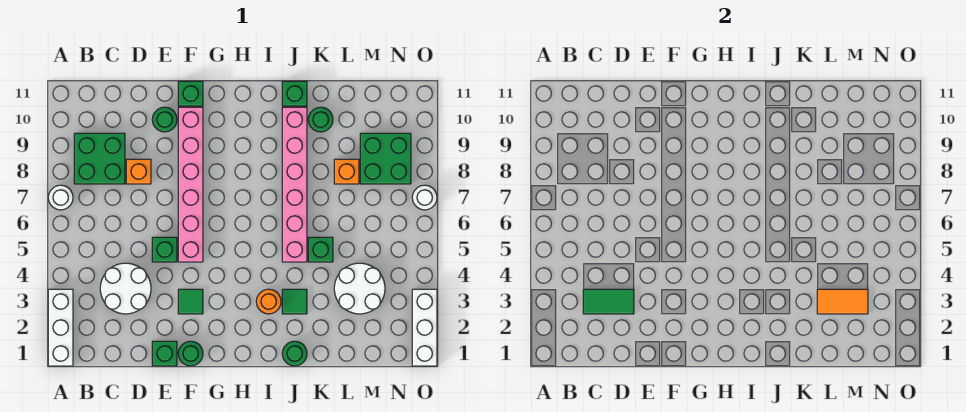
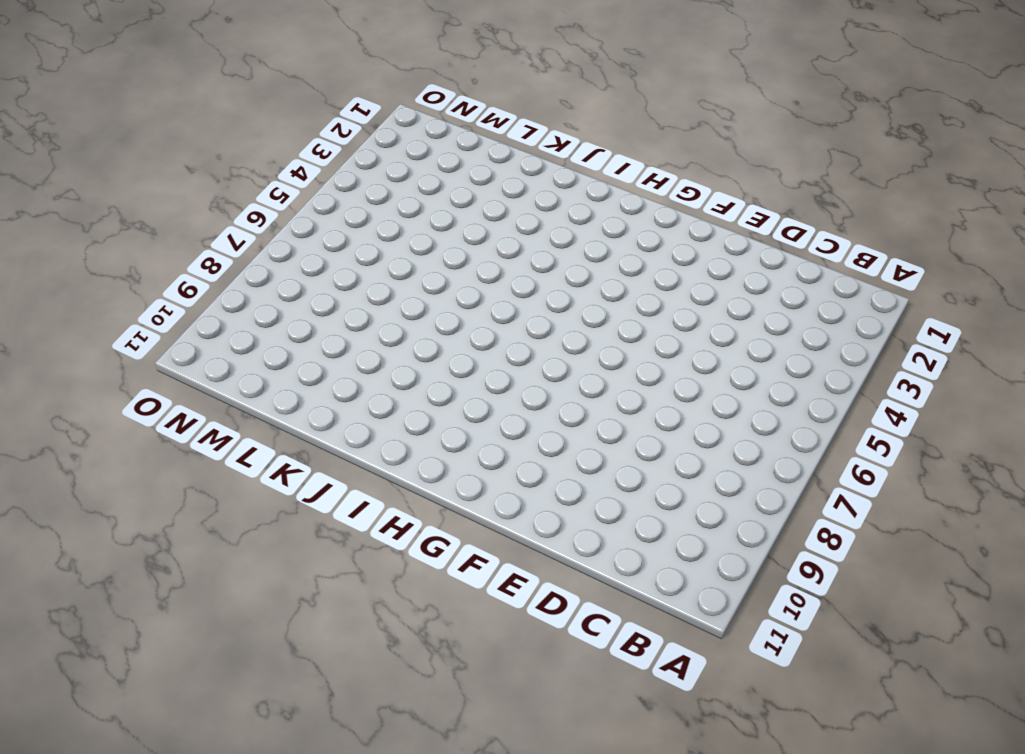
none -> white brick A1:A3 level 1
none -> white round brick A7 level 1
none -> green brick B8:C9 level 1

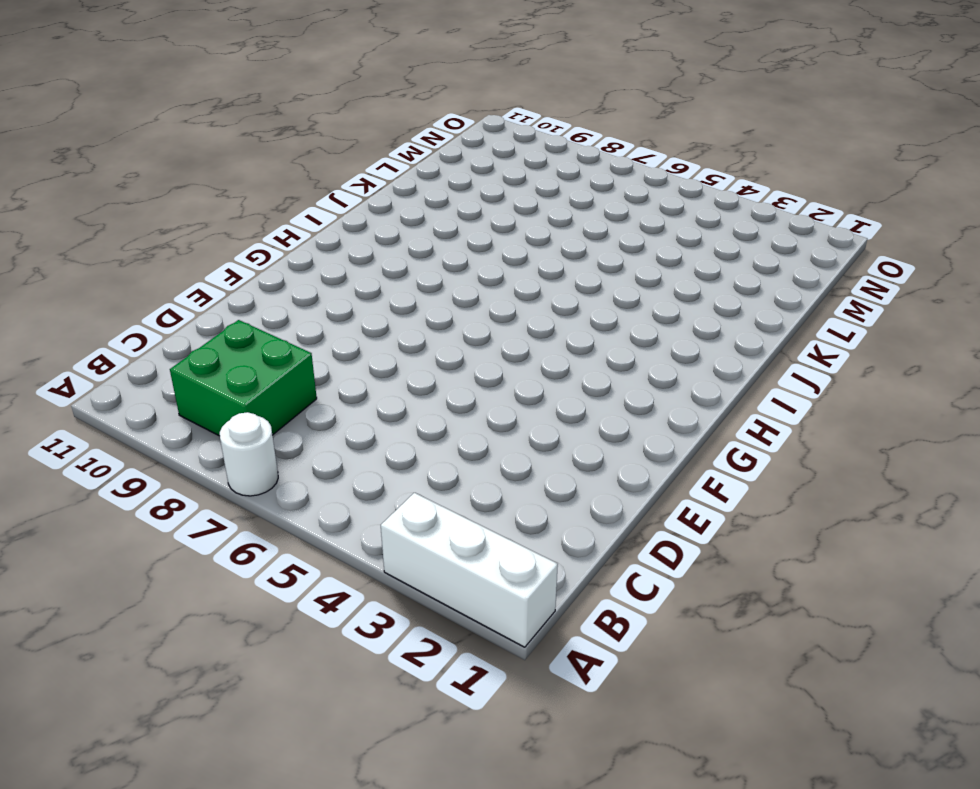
none -> white round brick C3:D4 level 1
none -> orange brick D8 level 1
none -> green brick E1 level 1

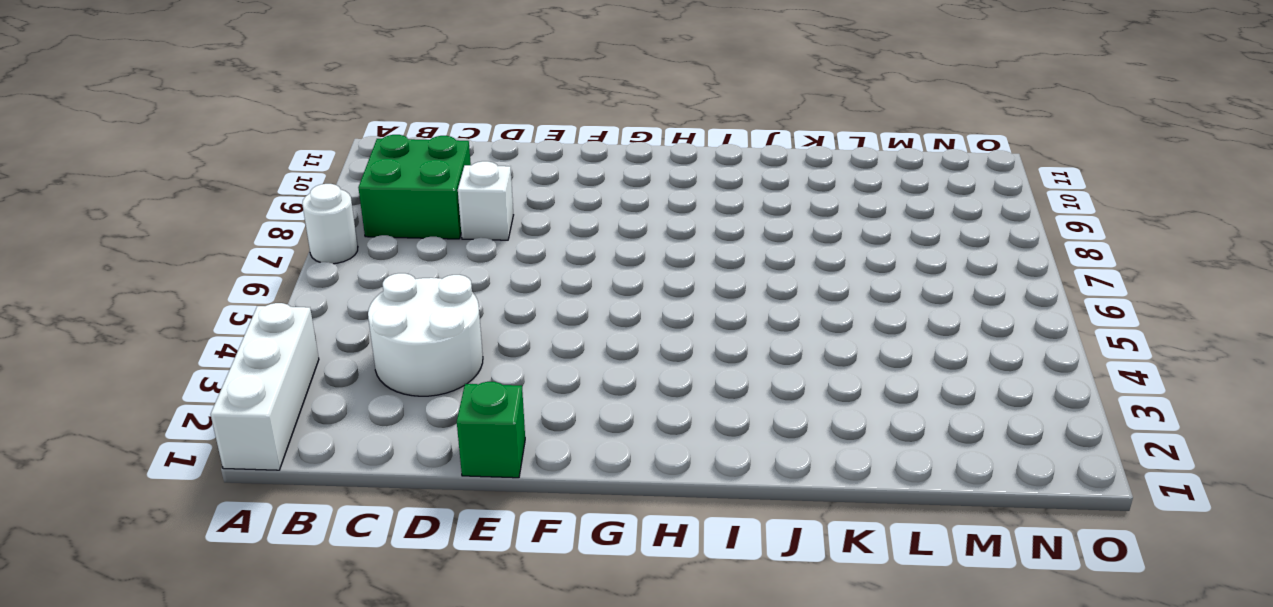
white brick D8 level 1 -> orange brick D8 level 1
none -> green brick E5 level 1
none -> green round brick E10 level 1
none -> green round brick F1 level 1

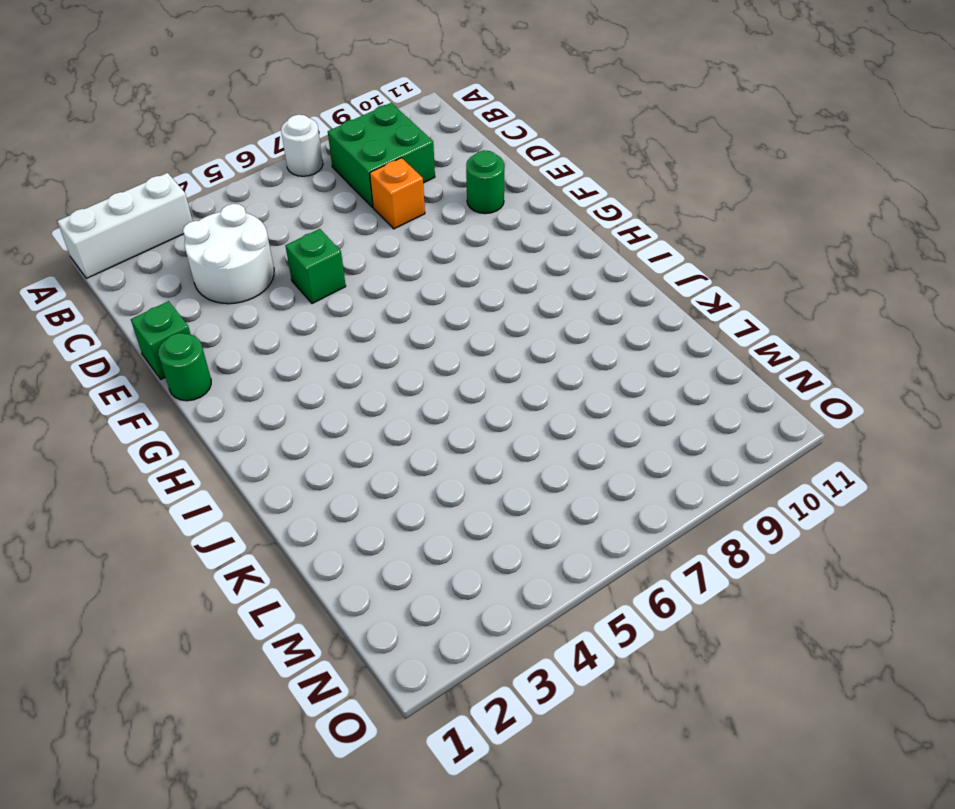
none -> green tile F3 level 1
none -> pink brick F5:F10 level 1
none -> green brick F11 level 1

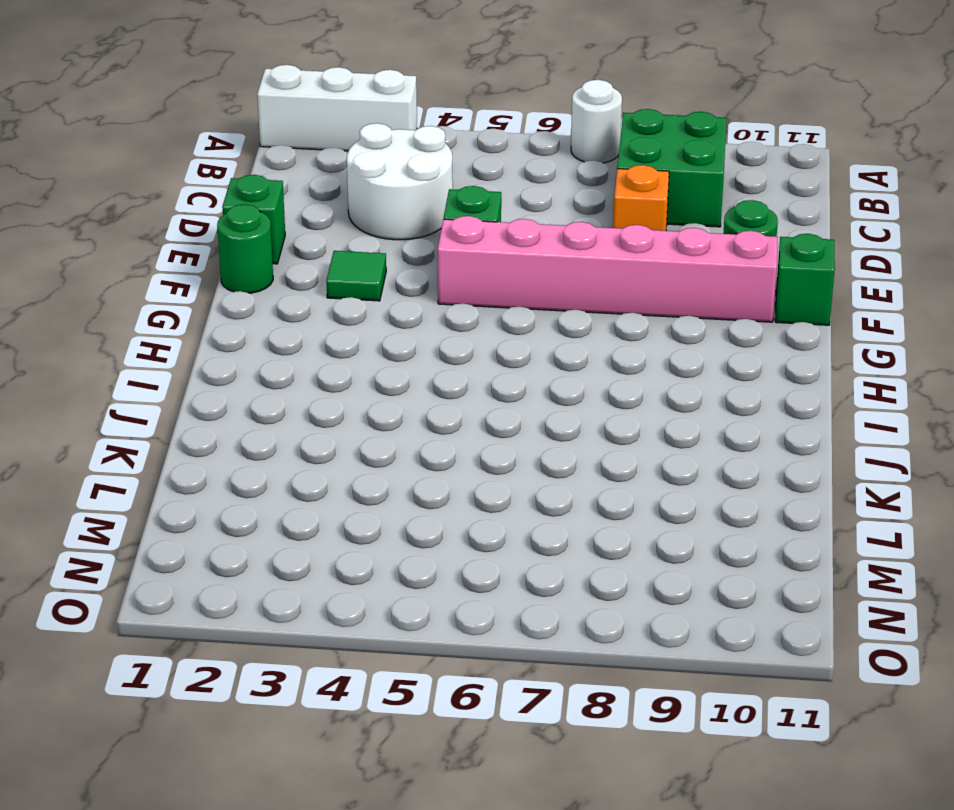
none -> orange round brick I3 level 1
none -> green round brick J1 level 1
none -> green tile J3 level 1

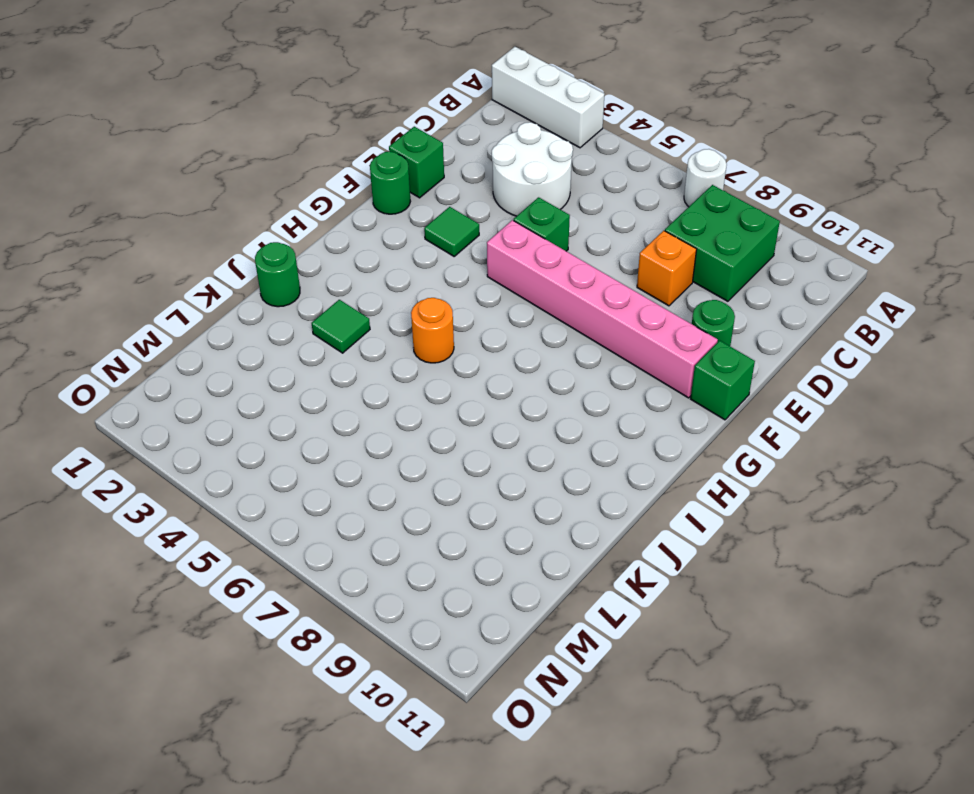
orange round brick I5 level 1 -> orange round brick I3 level 1
none -> pink brick J5:J10 level 1
none -> green brick J11 level 1
none -> green brick K5 level 1

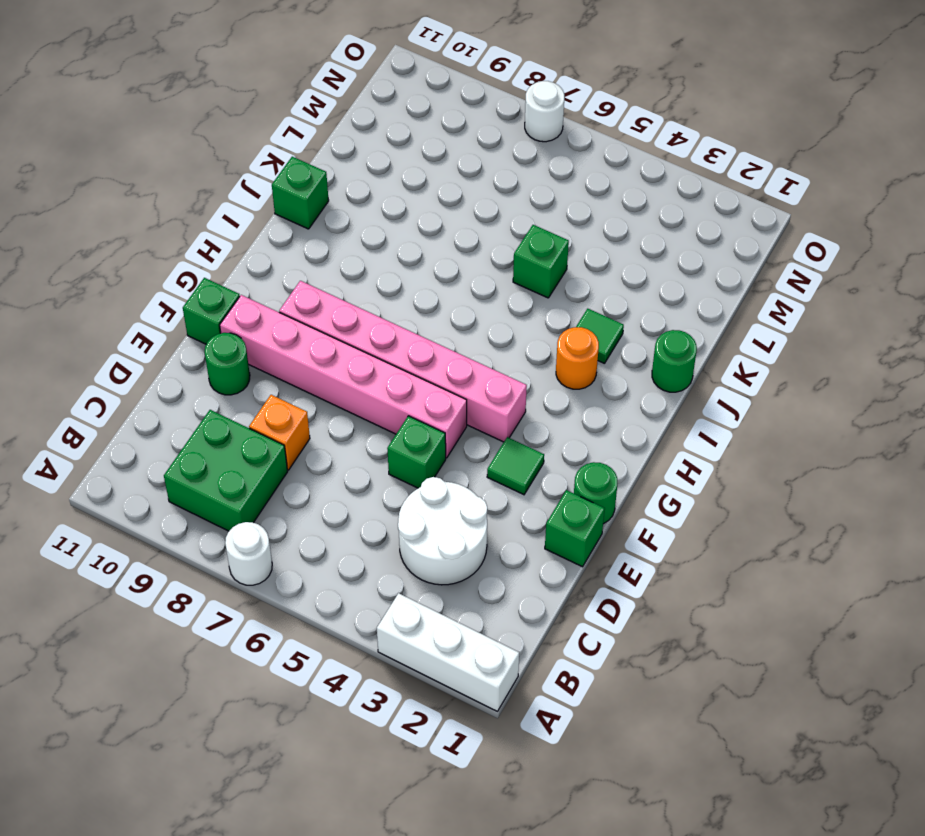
pink brick G4:G9 level 1 -> pink brick J5:J10 level 1
none -> green round brick K10 level 1
none -> white round brick L3:M4 level 1
none -> orange brick L8 level 1

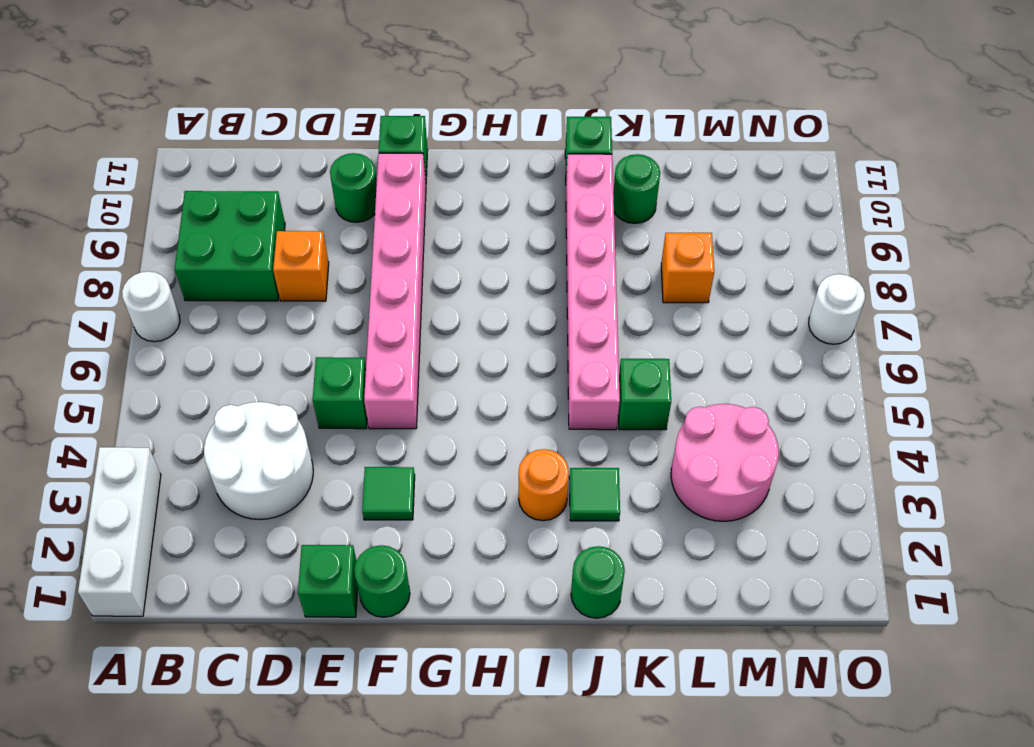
pink round brick L3:M4 level 1 -> white round brick L3:M4 level 1
none -> green brick M8:N9 level 1
none -> white brick O1:O3 level 1
none -> green tile C3:D3 level 2

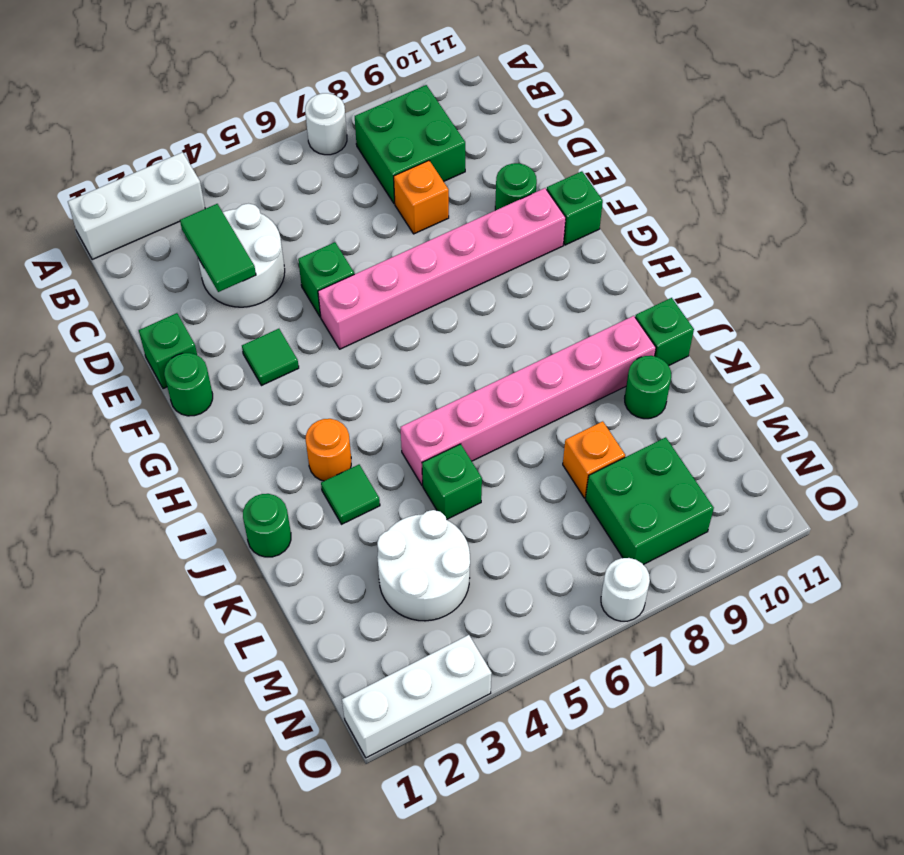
none -> orange tile L3:M3 level 2

